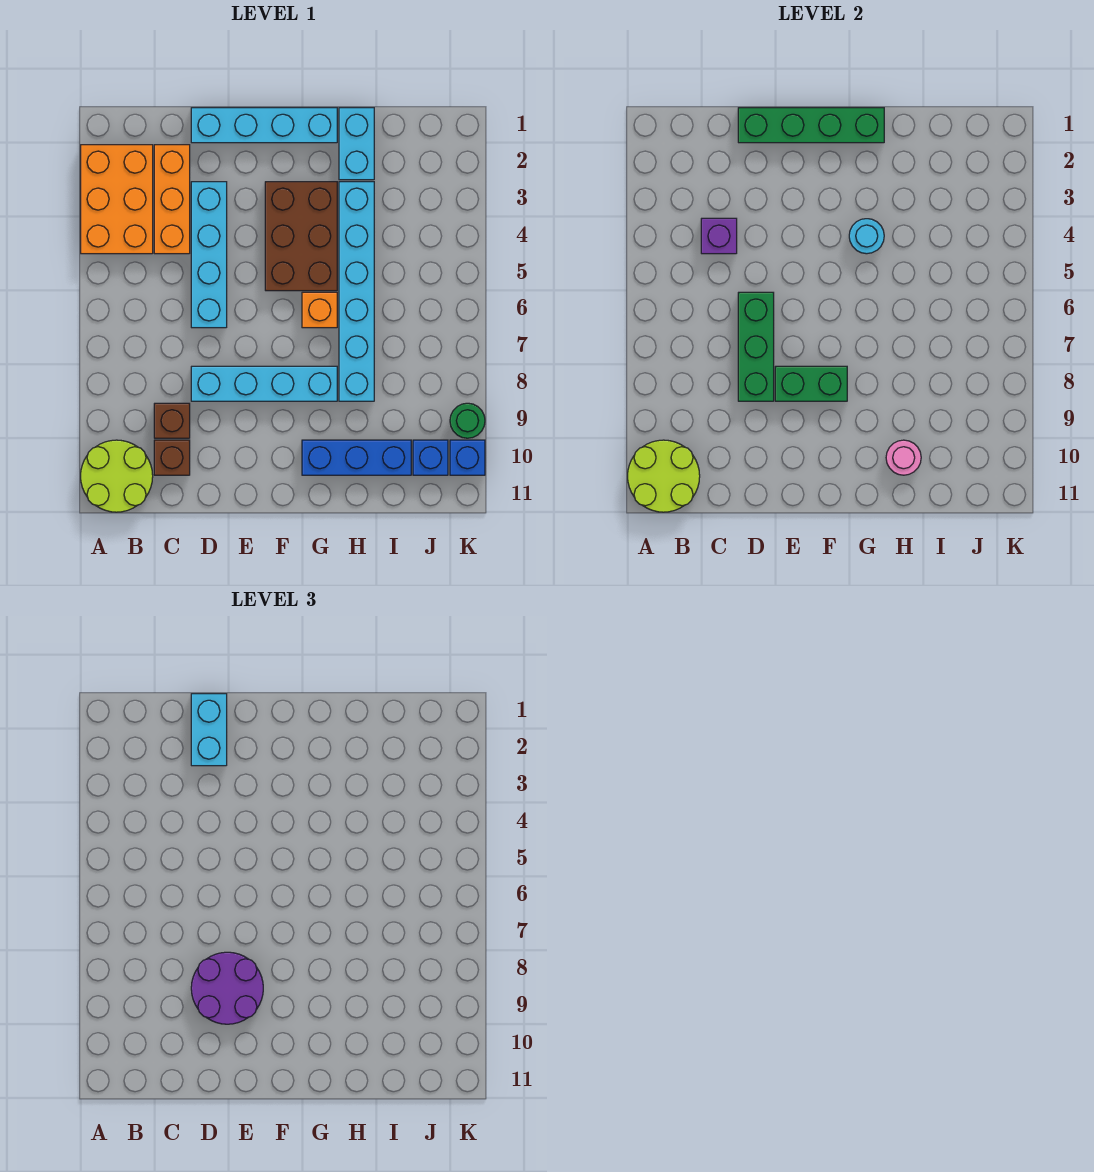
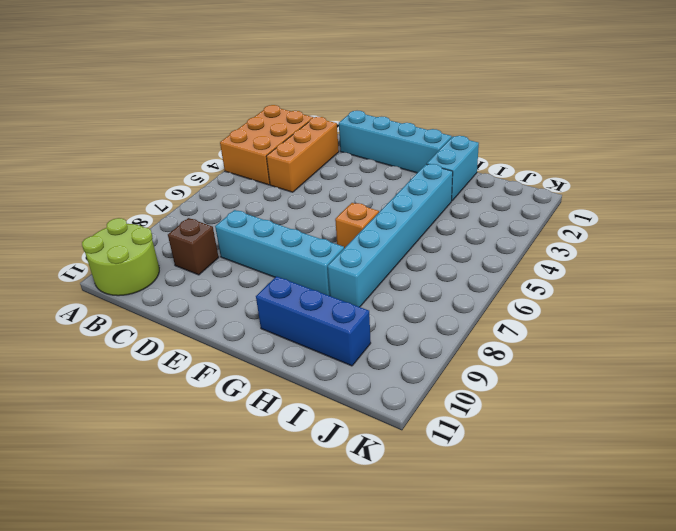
none -> brown brick C10 level 1
none -> cyan brick D3:D6 level 1
none -> brown brick F3:G5 level 1

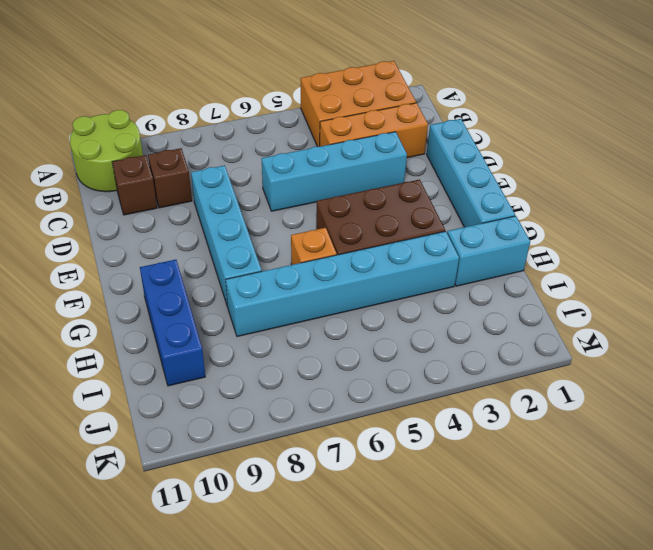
none -> blue brick J10 level 1
none -> green round brick K9 level 1
none -> blue brick K10 level 1

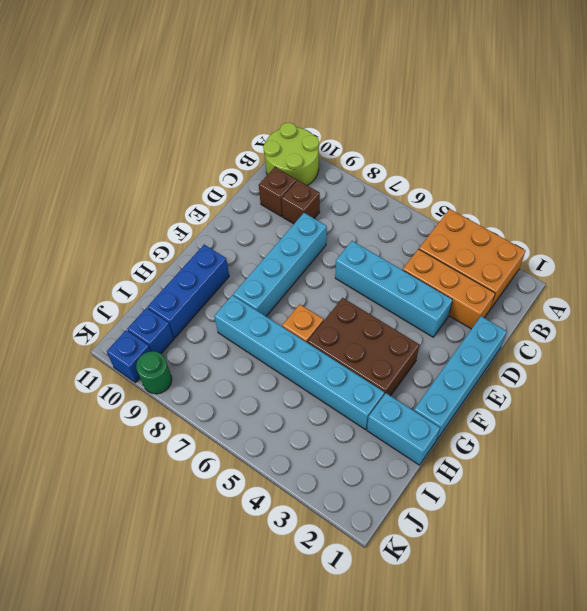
none -> lime round brick A10:B11 level 2
none -> purple brick C4 level 2
none -> green brick D1:G1 level 2

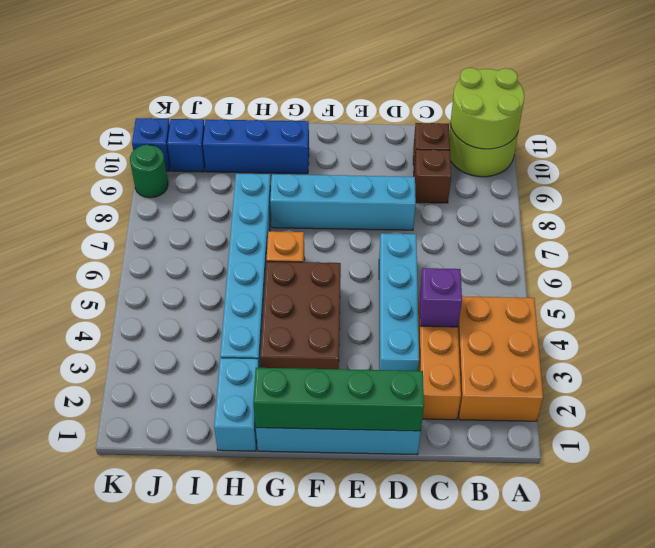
none -> green brick D6:D8 level 2
none -> green brick E8:F8 level 2
none -> cyan round brick G4 level 2

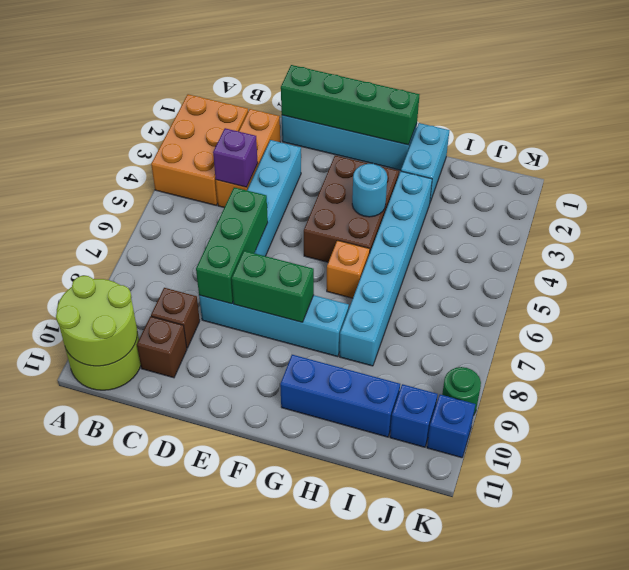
none -> pink round brick H10 level 2
none -> cyan brick D1:D2 level 3
none -> purple round brick D8:E9 level 3

